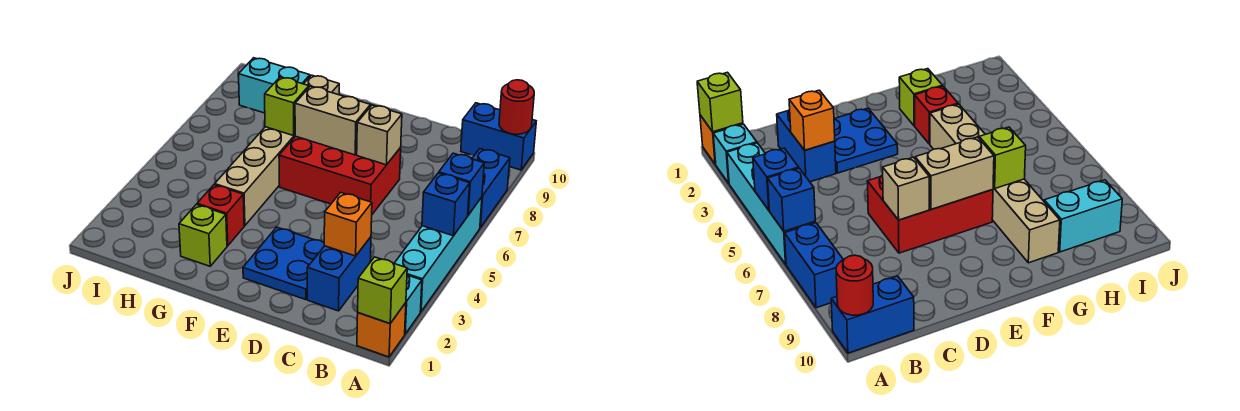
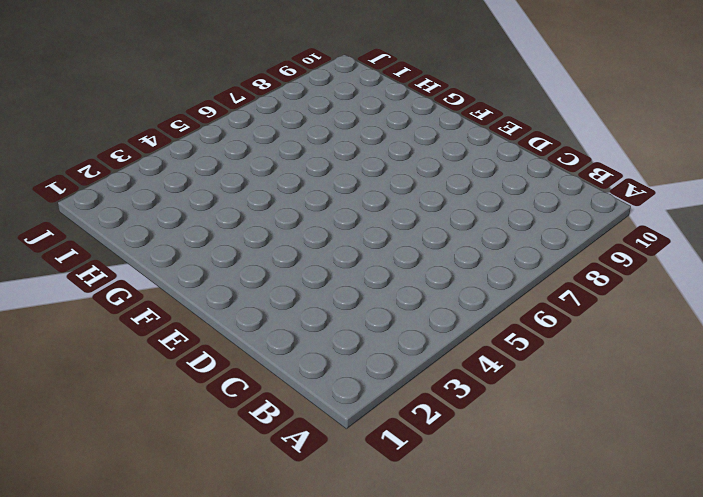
none -> orange brick A1 level 1
none -> cyan brick A2 level 1
none -> cyan brick A3:A6 level 1

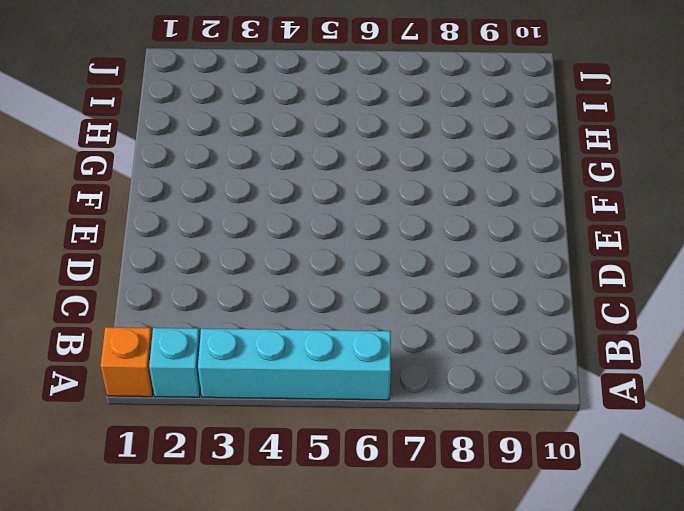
none -> blue brick A7:A8 level 1
none -> blue brick A10:B10 level 1
none -> blue brick C2:C3 level 1

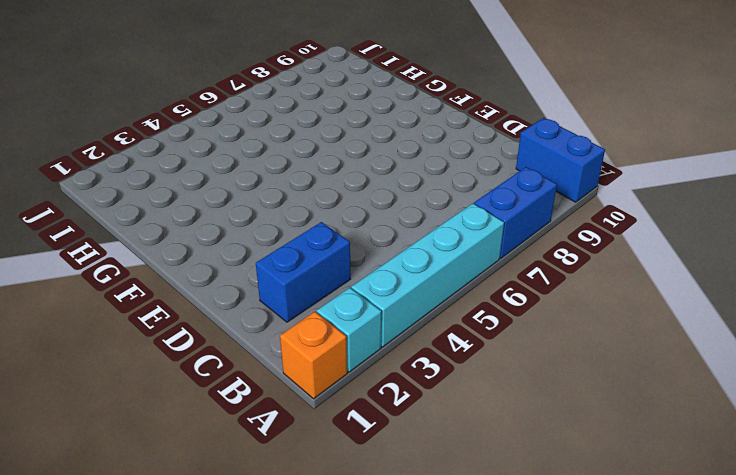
none -> blue plate D2:E3 level 1
none -> red brick D6:F7 level 1
none -> lime brick G2 level 1

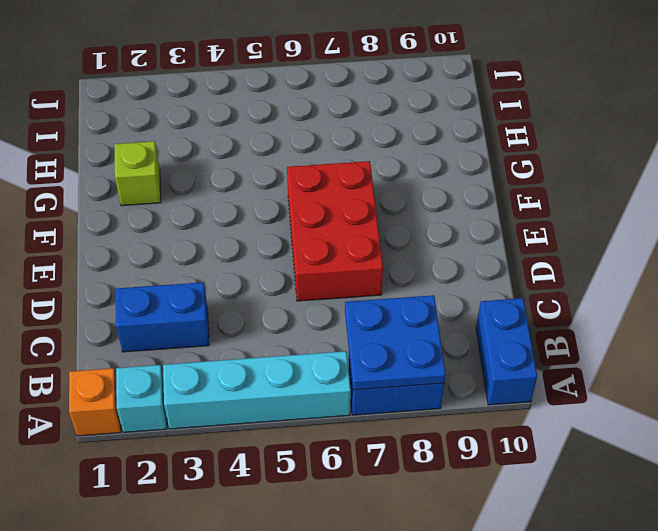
blue plate A7:B8 level 2 -> blue plate D2:E3 level 1
none -> red brick G3 level 1
none -> tan brick G4:G9 level 1
none -> cyan brick H9:I9 level 1

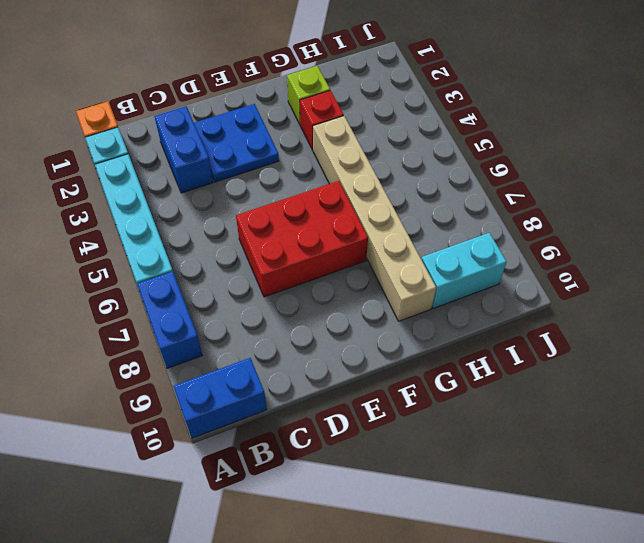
none -> lime brick A1 level 2
none -> blue brick A5 level 2
none -> blue brick A6 level 2

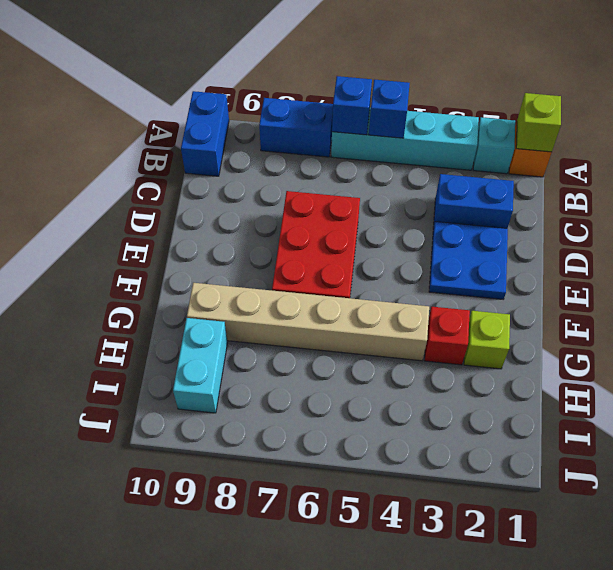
none -> red round brick A10 level 2
none -> orange brick C3 level 2
none -> tan brick D7 level 2

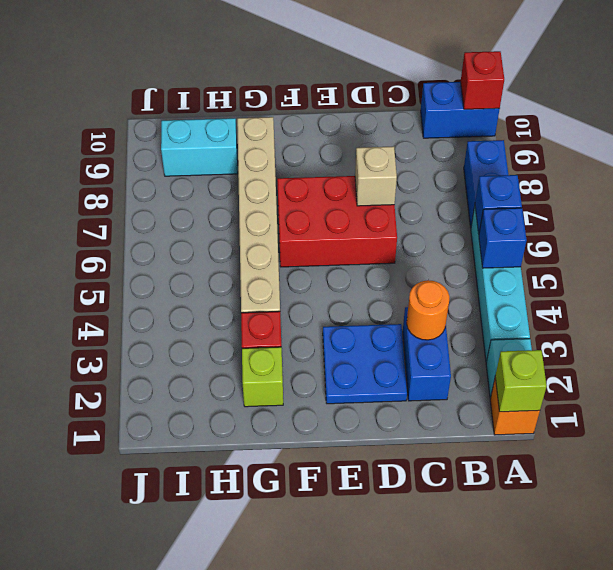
red brick A10 level 2 -> red round brick A10 level 2
orange round brick C3 level 2 -> orange brick C3 level 2
none -> tan brick E7:F7 level 2
none -> lime brick G7 level 2

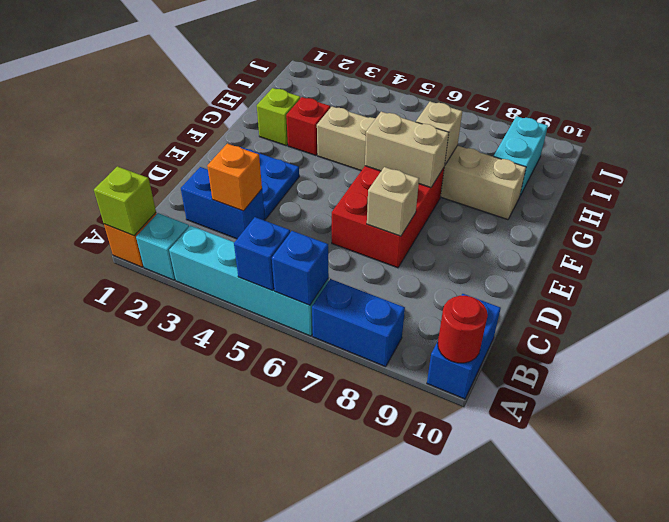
tan brick F6:F7 level 2 -> tan brick E7:F7 level 2
tan brick G7 level 2 -> lime brick G7 level 2

